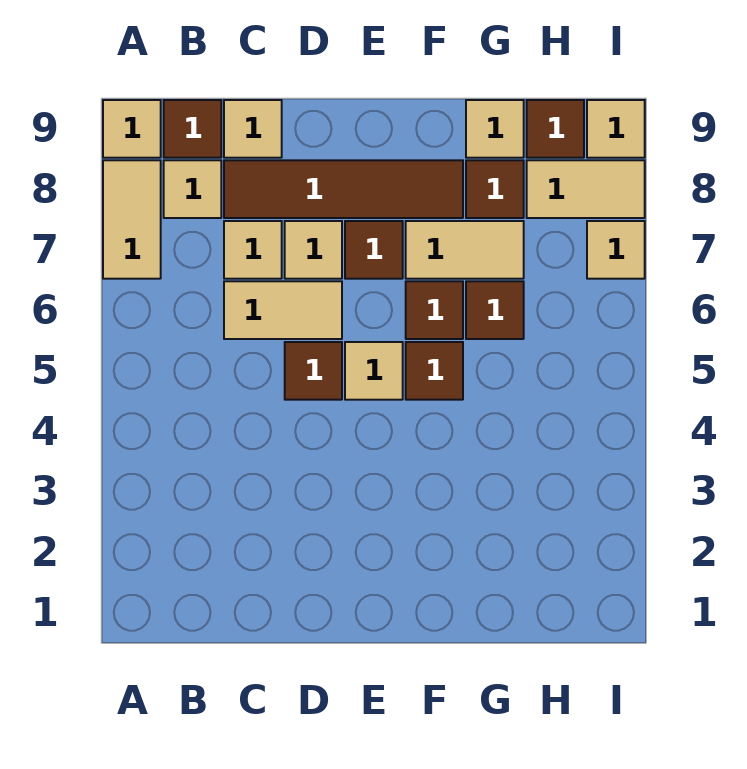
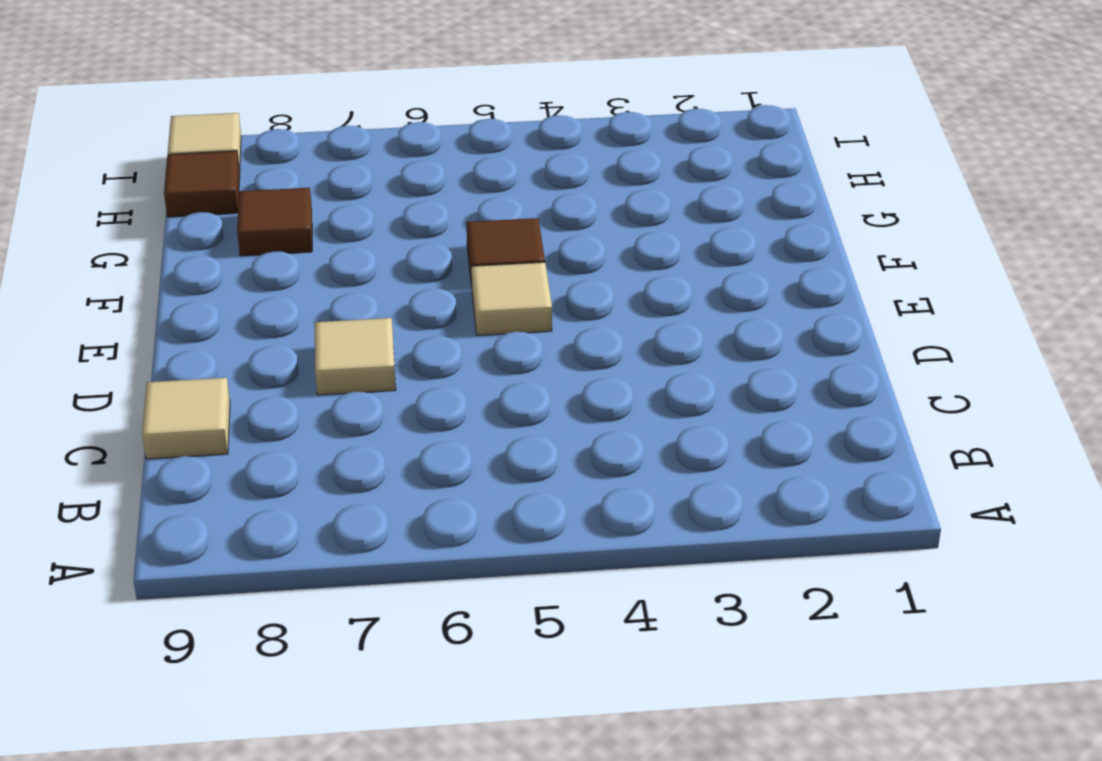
none -> tan tile A7:A8 level 1
none -> tan tile A9 level 1
none -> tan tile B8 level 1

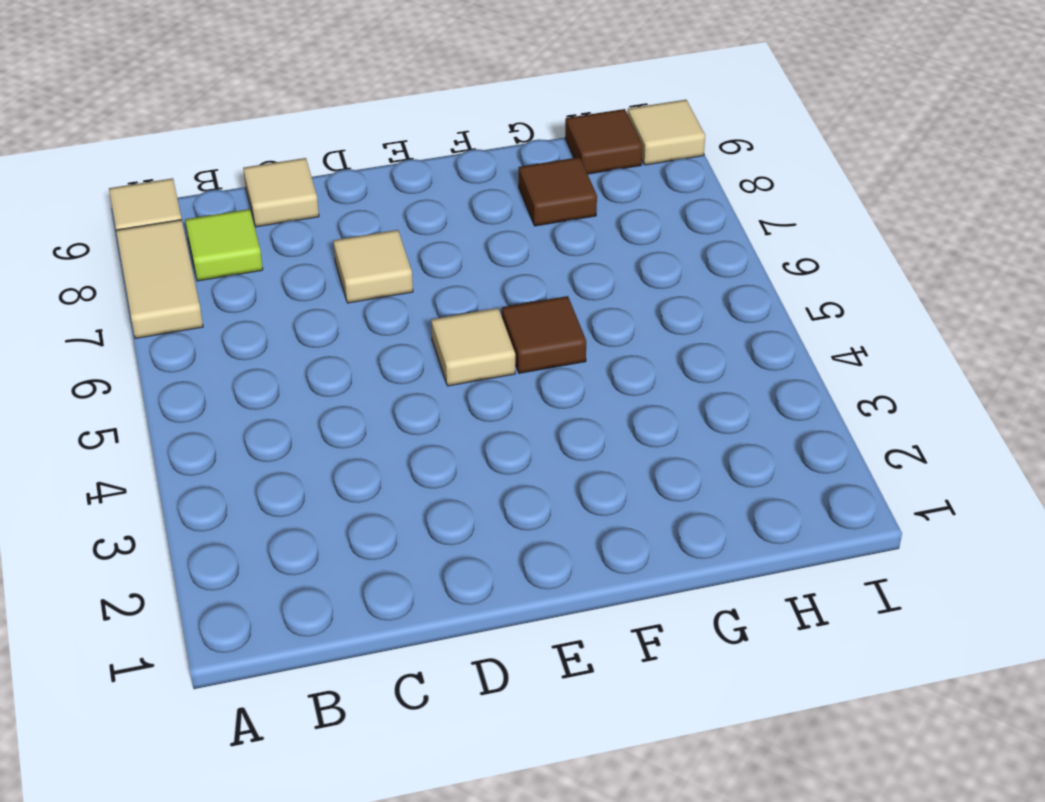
lime tile B8 level 1 -> tan tile B8 level 1
none -> brown tile B9 level 1
none -> tan tile C6:D6 level 1
none -> tan tile C7 level 1

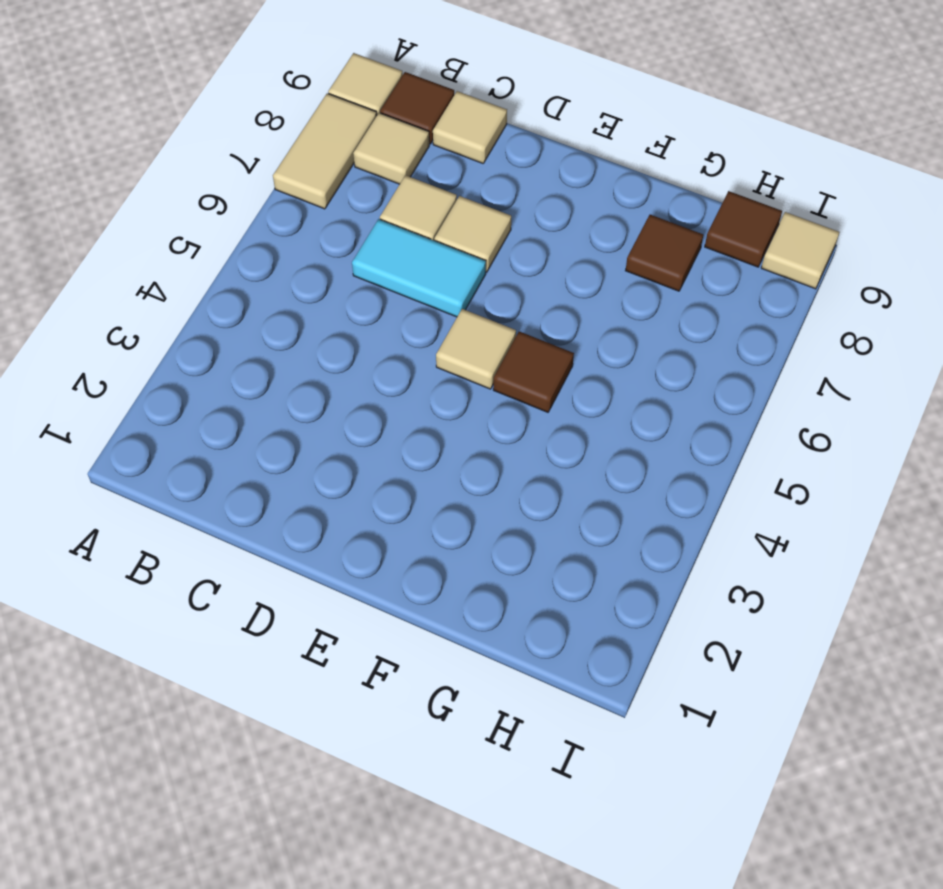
cyan tile C6:D6 level 1 -> tan tile C6:D6 level 1
none -> brown tile C8:F8 level 1
none -> brown tile D5 level 1
none -> brown tile E7 level 1

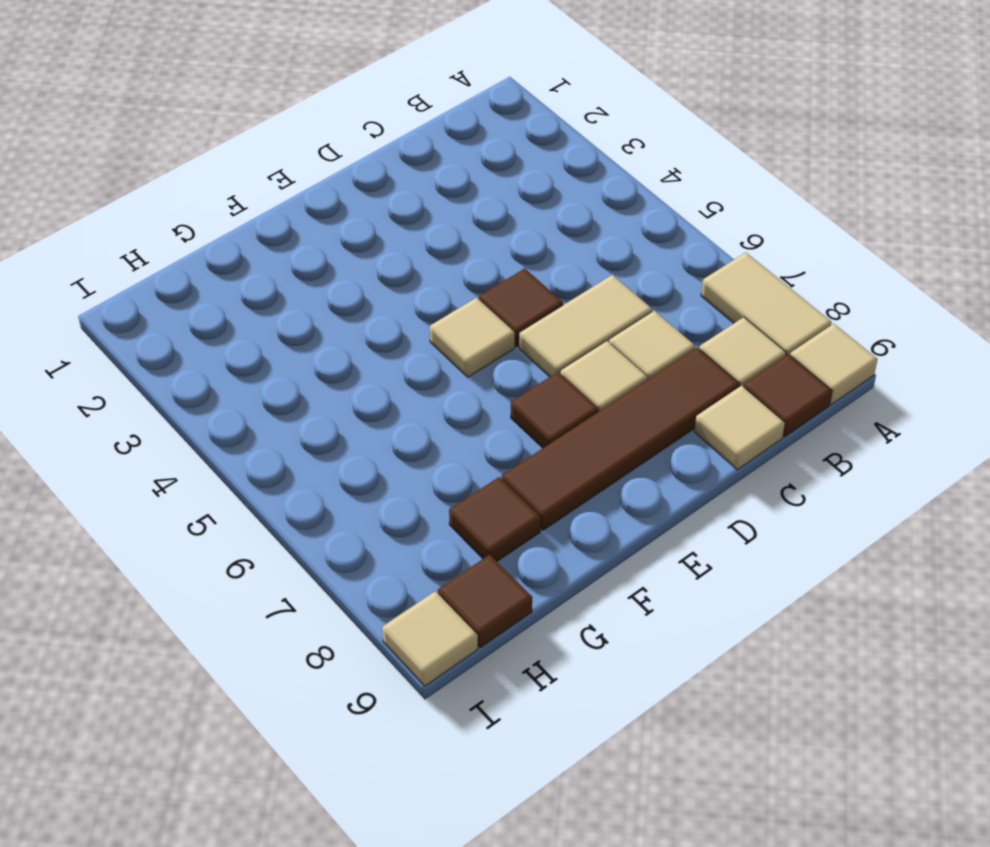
none -> brown tile F5 level 1
none -> brown tile F6 level 1
none -> tan tile F7:G7 level 1

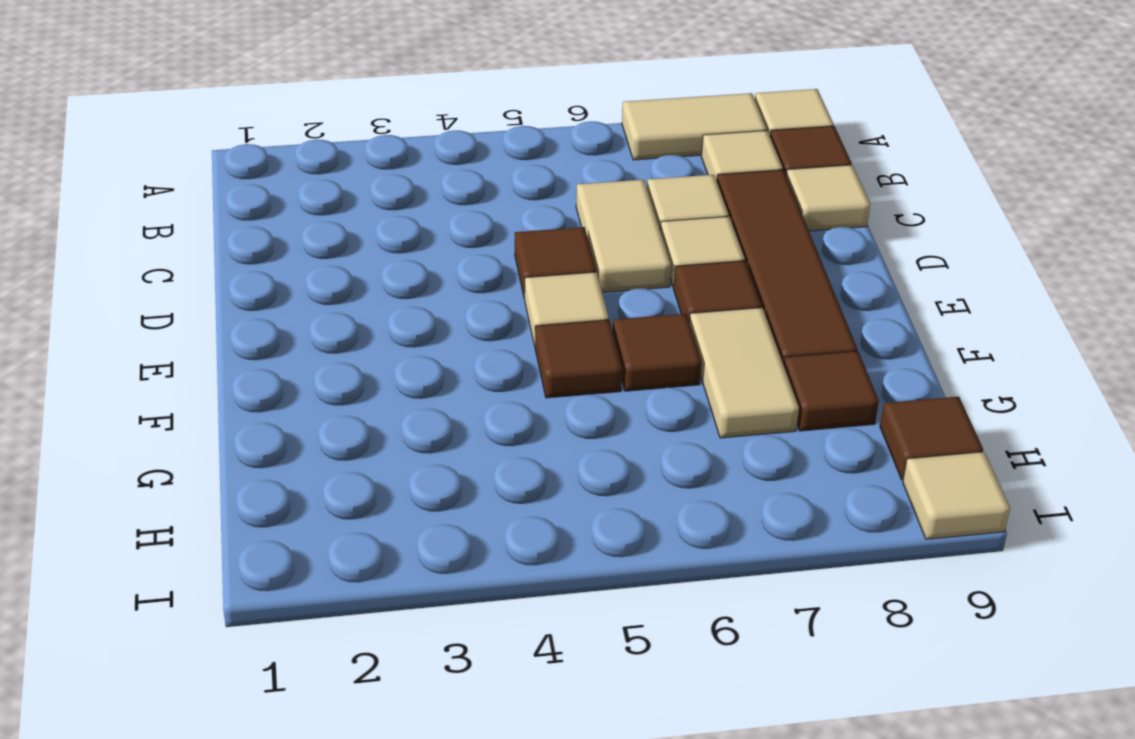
none -> brown tile G6 level 1
none -> tan tile G9 level 1
none -> tan tile H8:I8 level 1

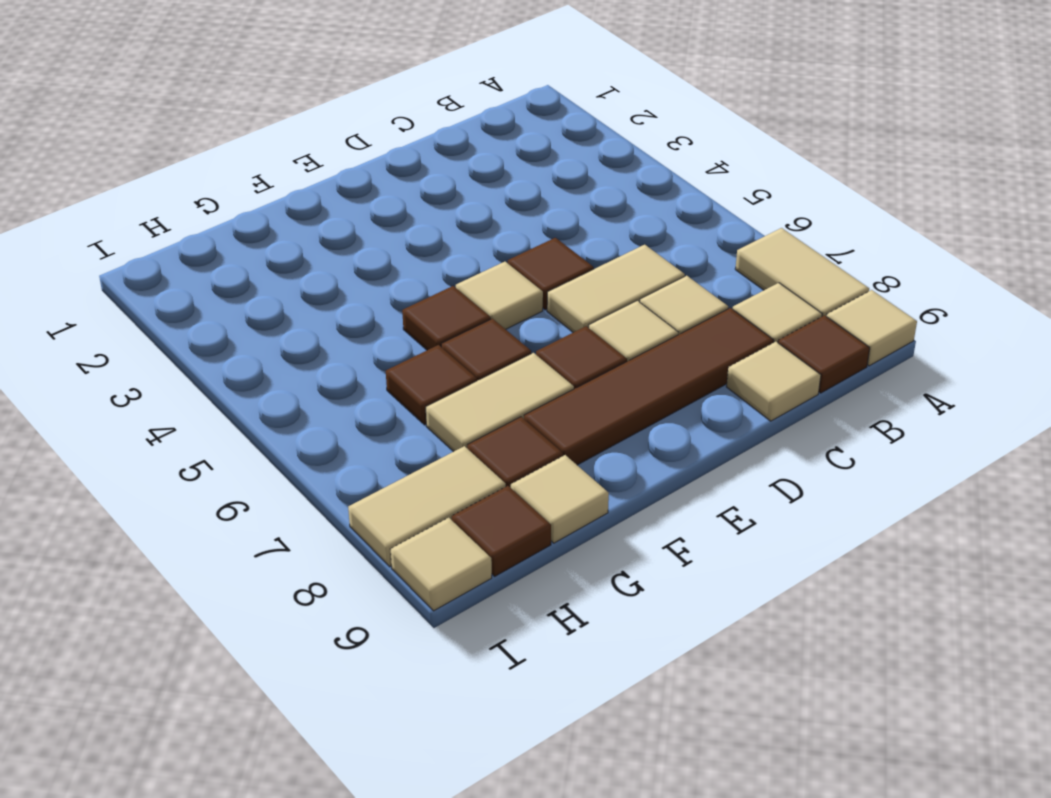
none -> tan tile I7 level 1

